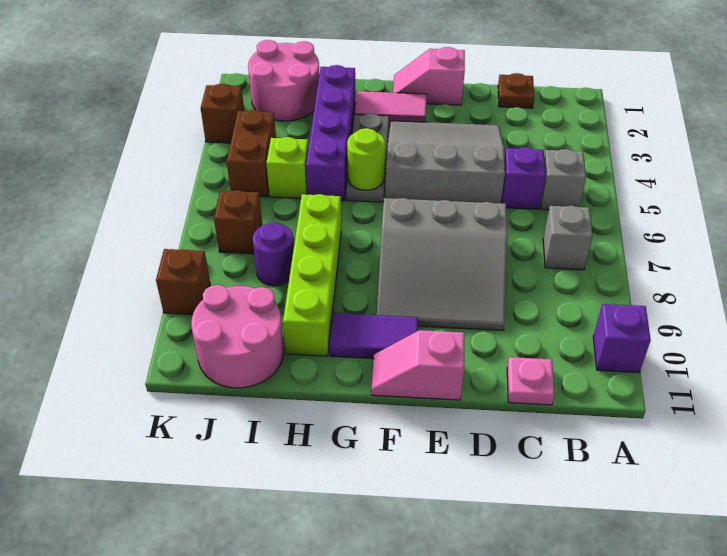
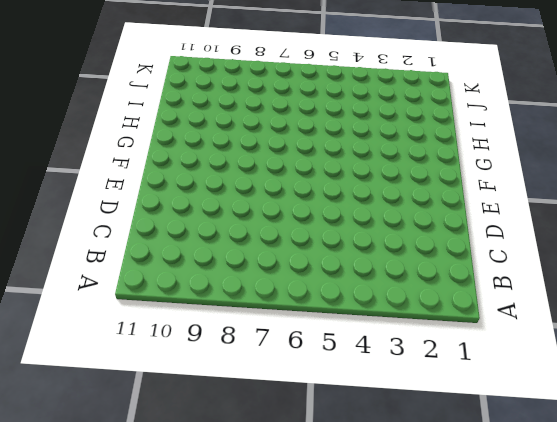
none -> purple brick A10 level 1
none -> grey brick B5 level 1
none -> grey brick B7 level 1

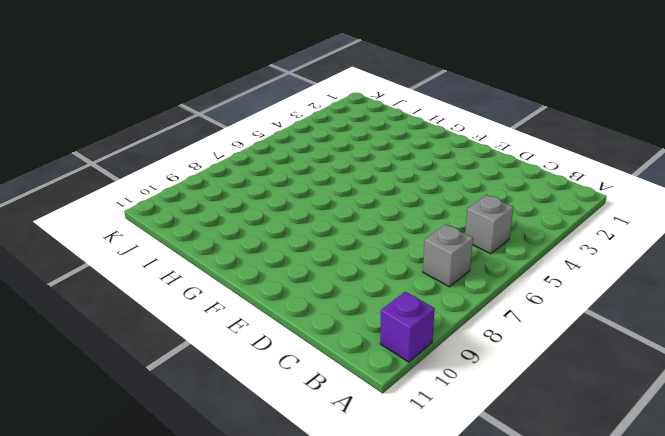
none -> brown plate C1 level 1
none -> purple brick C5 level 1
none -> pink plate C11 level 1

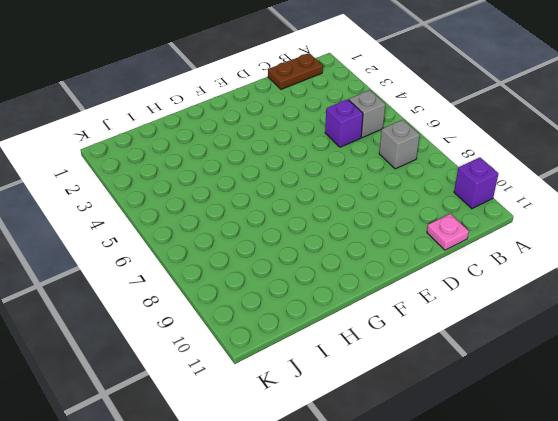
brown plate B1:C1 level 1 -> brown plate C1 level 1
none -> grey slope D3:F5 level 1 top 5
none -> grey slope D7:F9 level 1 top 7
none -> pink slope E1:F1 level 1 top E

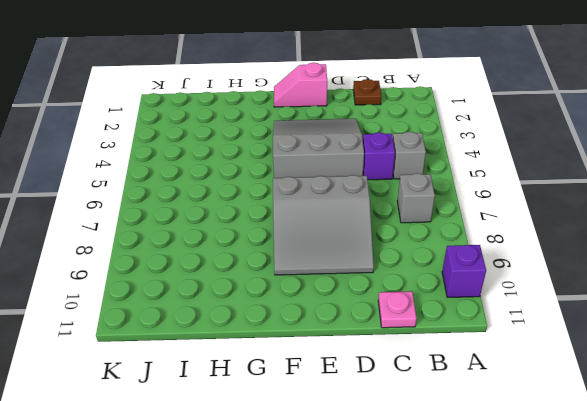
none -> pink slope E11:F11 level 1 top E
none -> pink tile F2:G2 level 1
none -> purple tile F10:G10 level 1

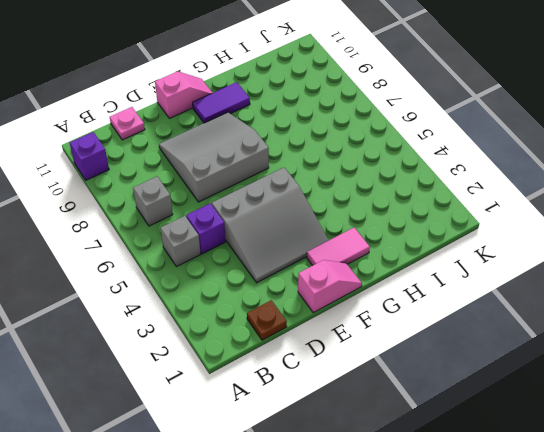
none -> grey plate G3:G5 level 1
none -> purple brick H2:H5 level 1
none -> lime brick H7:H10 level 1

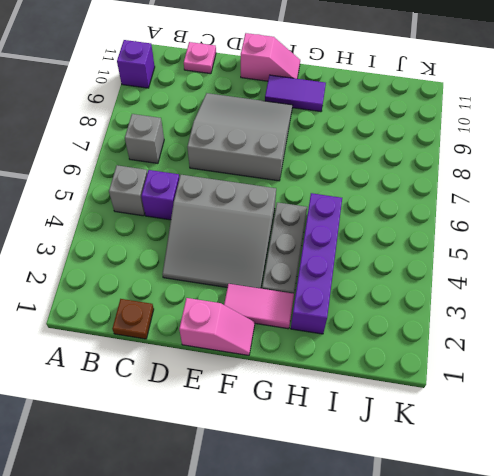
none -> lime brick H7:H10 level 1
none -> pink round brick I1:J2 level 1
none -> lime brick I5 level 1

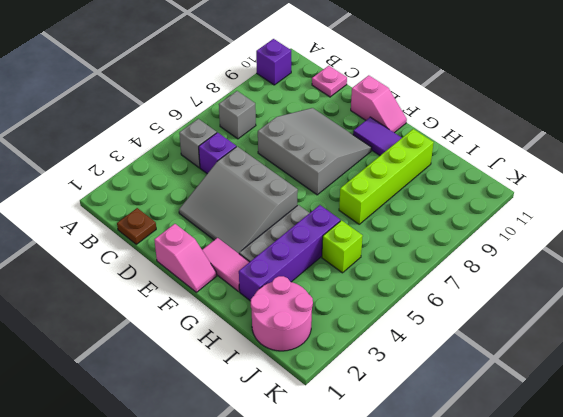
none -> purple round brick I8 level 1
none -> pink round brick I10:J11 level 1
none -> brown brick J4:J5 level 1

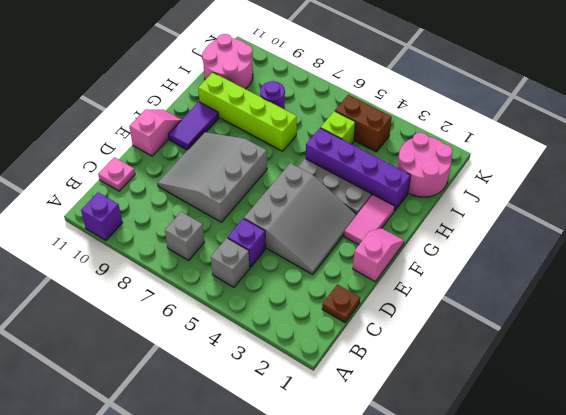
none -> brown brick J7 level 1
none -> brown brick K3 level 1
none -> brown brick K9 level 1

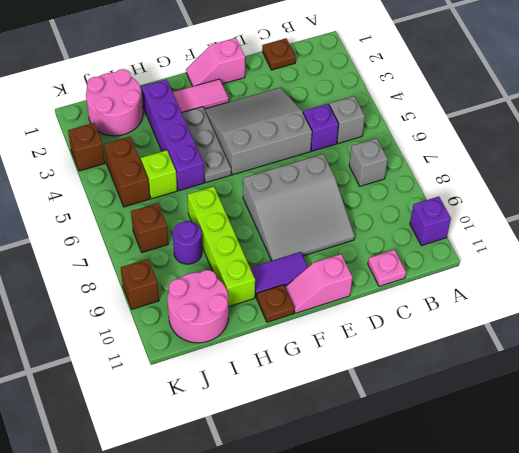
brown plate G11 level 1 -> none
none -> lime round brick G5 level 2

